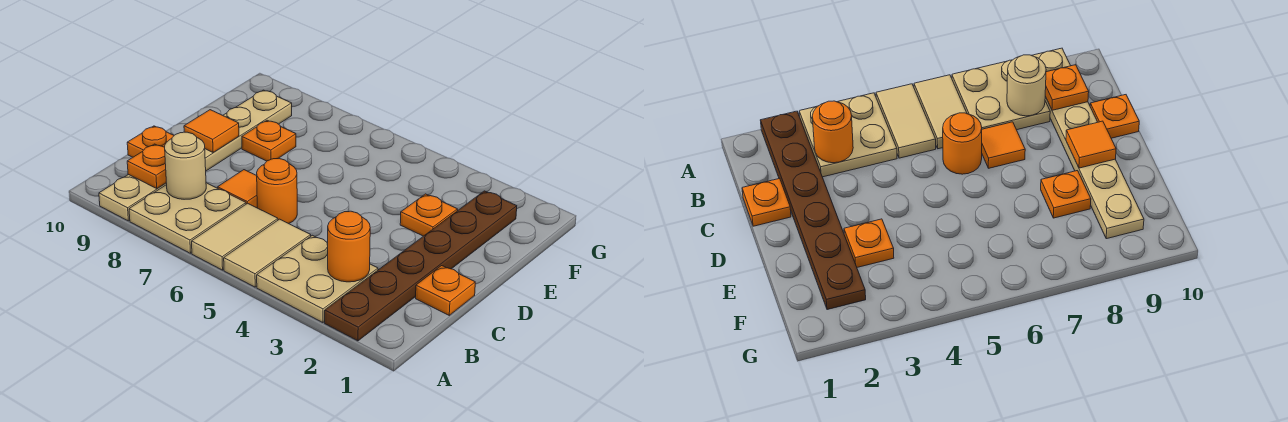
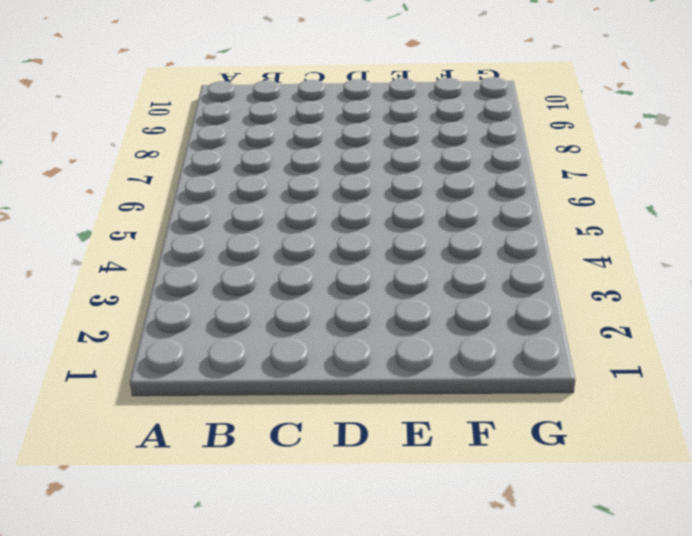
none -> brown plate A2:F2 level 1
none -> tan plate A3:B4 level 1
none -> tan tile A5:B5 level 1

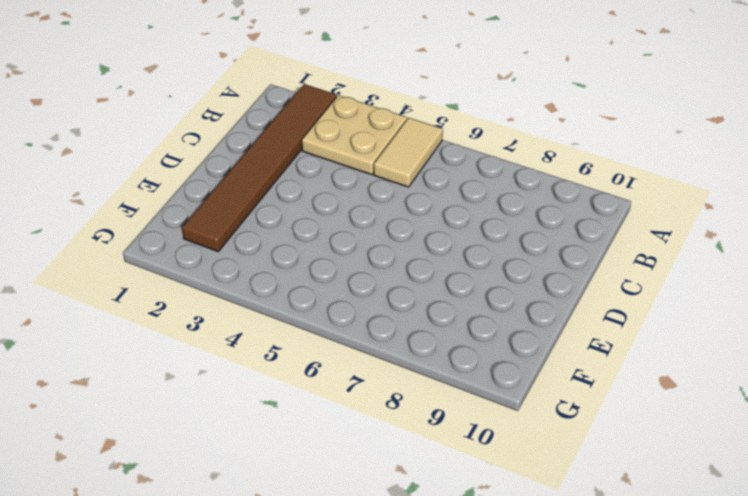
brown tile A2:F2 level 1 -> brown plate A2:F2 level 1
none -> tan tile A6:B6 level 1
none -> tan plate A7:B8 level 1
none -> tan plate A9:F9 level 1

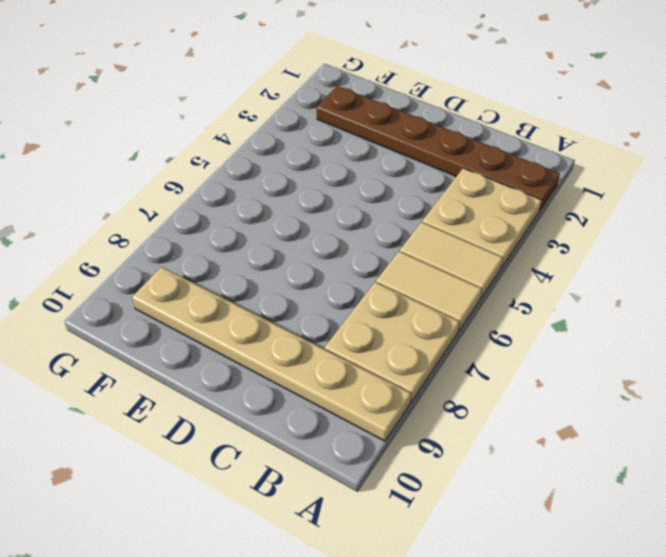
none -> orange plate C1 level 1
none -> orange round brick C6 level 1
none -> orange tile C7 level 1

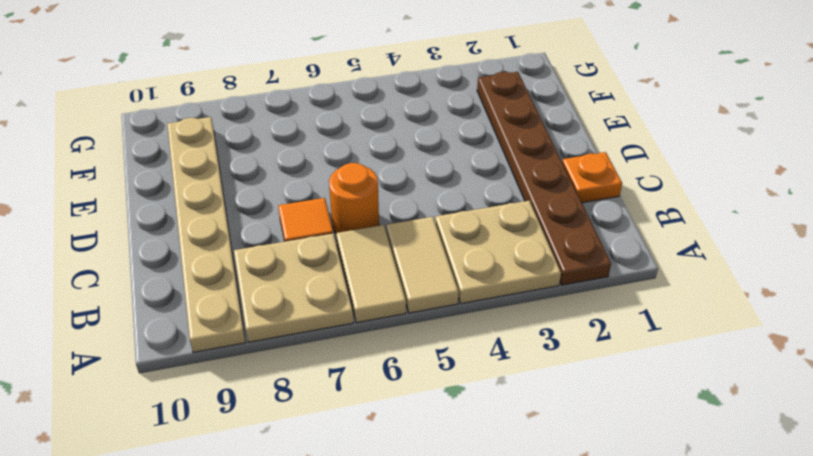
none -> orange plate C10 level 1
none -> orange plate E3 level 1
none -> orange plate E8 level 1

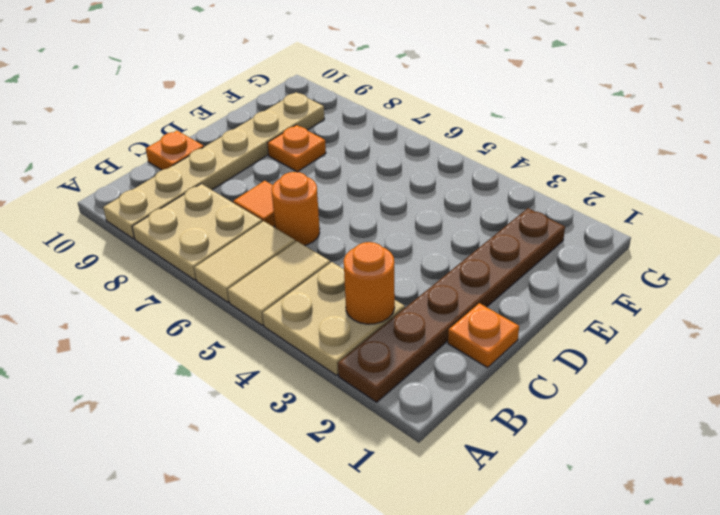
none -> orange plate E3 level 1
none -> tan round brick B8 level 2
none -> orange plate B9 level 2

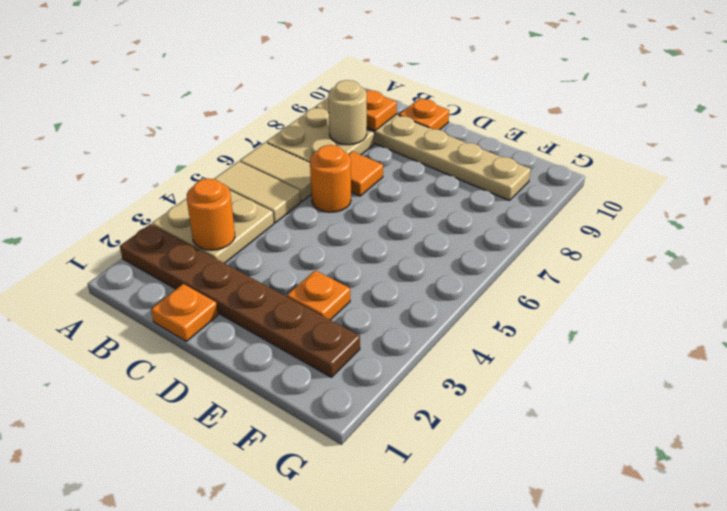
none -> orange plate E8 level 1
none -> orange tile D9 level 2

